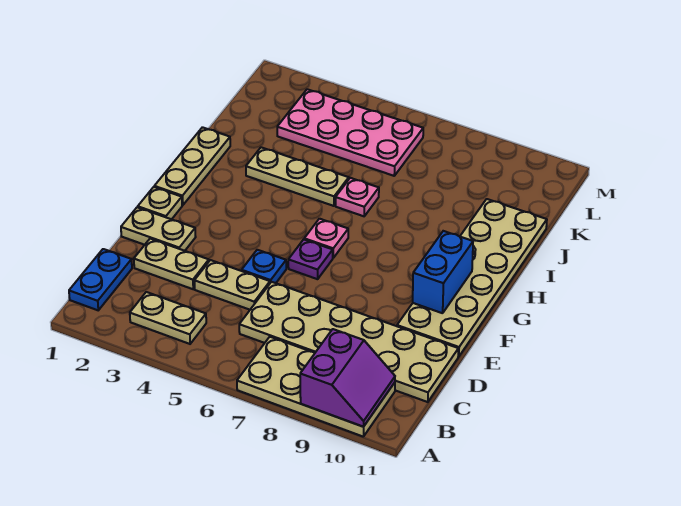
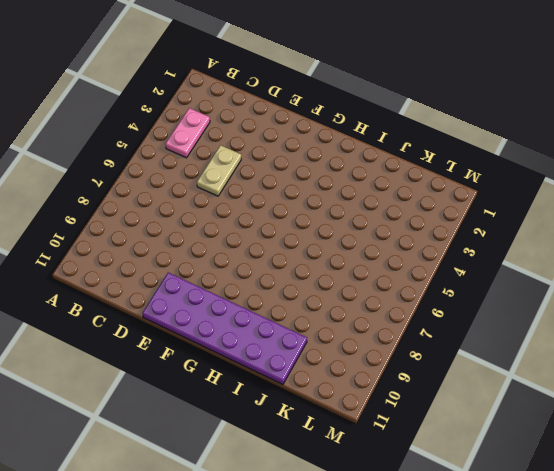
pink plate B3:B4 level 1 -> tan plate B3:B4 level 1
purple plate E10:J11 level 1 -> tan plate E10:J11 level 1
none -> tan plate A7:B10 level 1
none -> blue plate B1:C1 level 1
none -> tan plate C6:D11 level 1

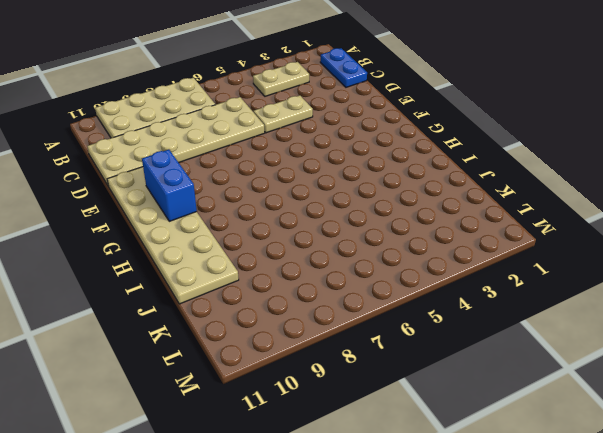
none -> tan plate D2:D3 level 1
none -> tan plate E1:E2 level 1
none -> blue plate E5 level 1

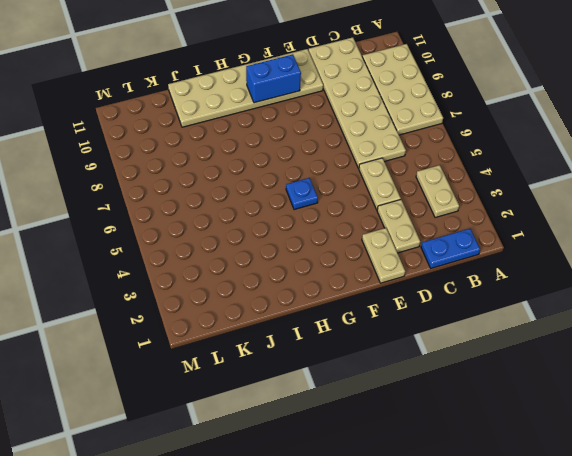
blue plate G5 level 1 -> blue plate E5 level 1
none -> tan plate F1 level 1
none -> purple plate F6 level 1
none -> tan plate G1:I1 level 1

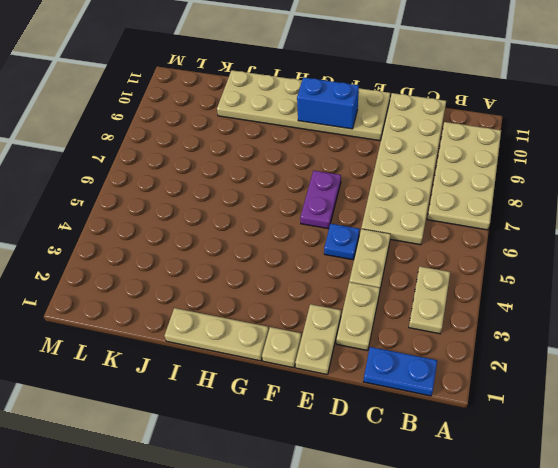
purple plate F6:F7 level 1 -> purple plate F6 level 1
none -> pink plate G6 level 1
none -> tan plate I3:I5 level 1
none -> pink plate I6 level 1

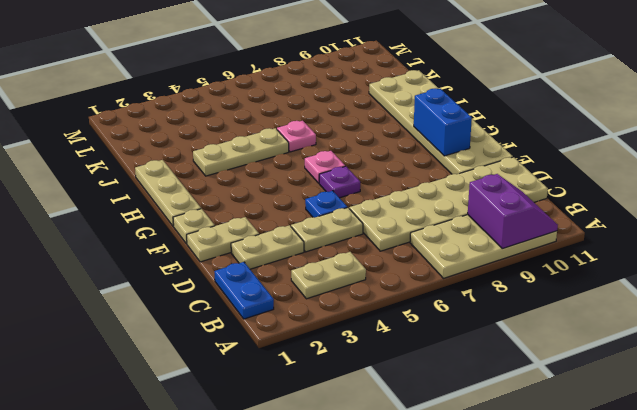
none -> pink plate K3:L6 level 1

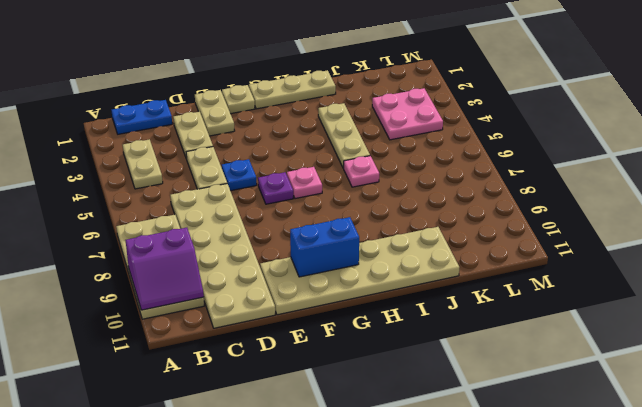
pink plate K3:L4 level 1 -> pink plate K3:L6 level 1

